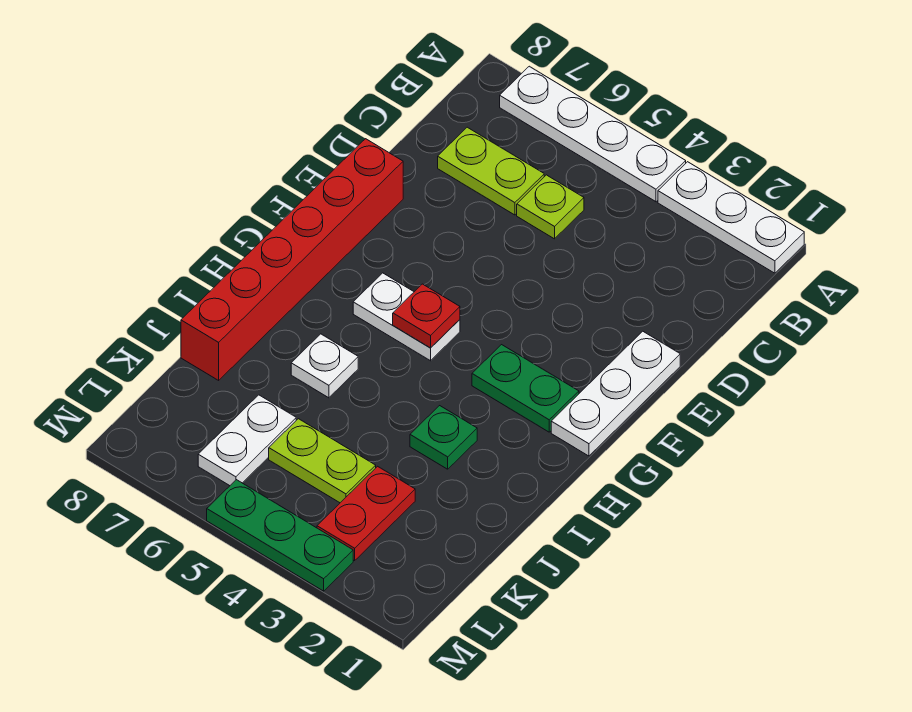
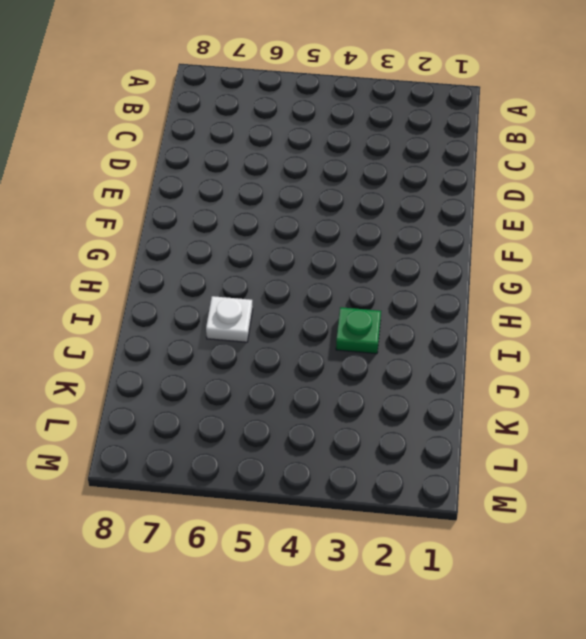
none -> white plate A1:A3 level 1
none -> white plate A4:A7 level 1
none -> lime plate C5 level 1

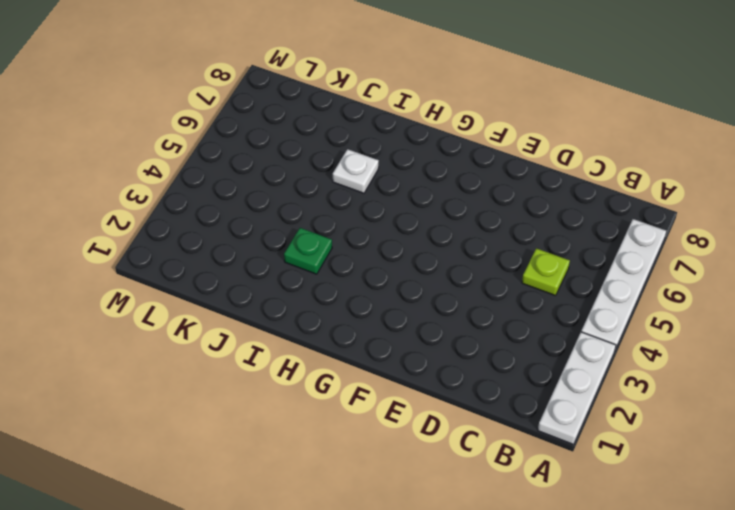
none -> lime plate C6:C7 level 1
none -> white plate E1:G1 level 1
none -> red brick E8:J8 level 1

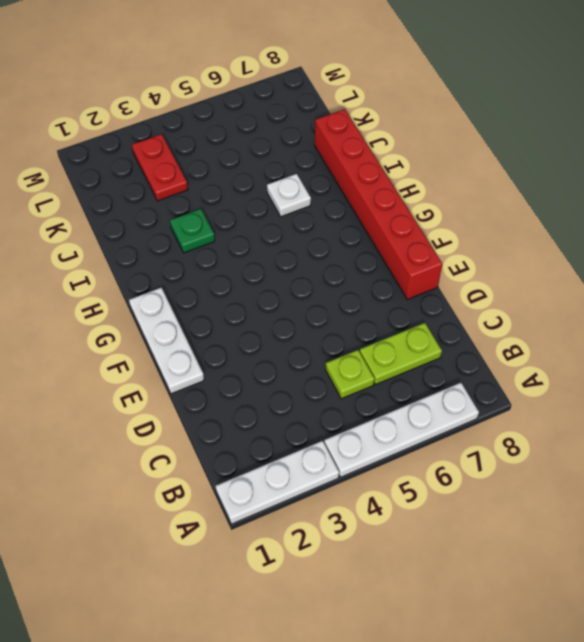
none -> green plate G2:G3 level 1
none -> white plate G5:G6 level 1
none -> lime plate K4:K5 level 1

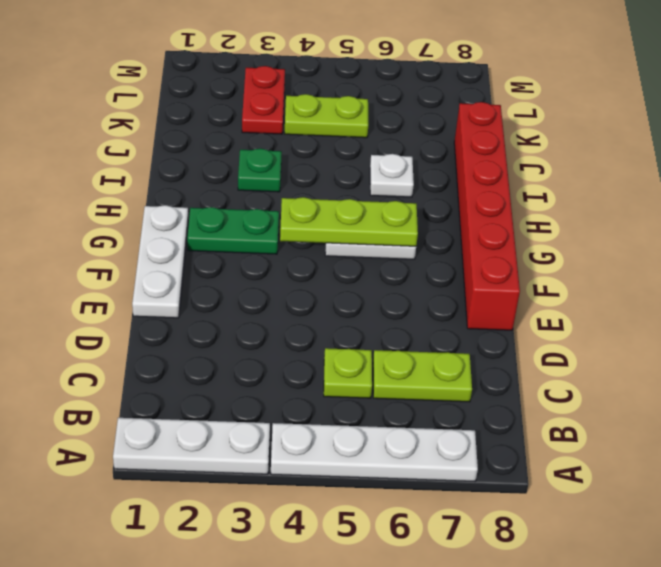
lime plate G4:G6 level 2 -> red plate G5 level 2
none -> white plate K6:L6 level 1
none -> green plate M3:M5 level 1

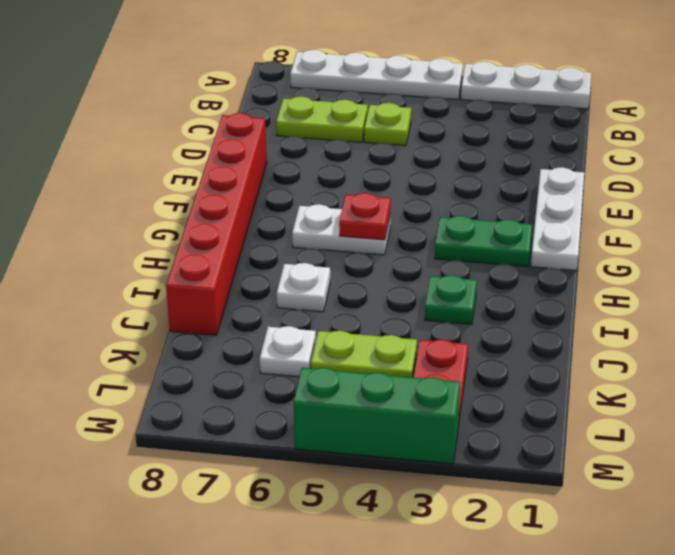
white plate K6 level 1 -> white plate K6:L6 level 1
green brick M3:M5 level 1 -> green plate M3:M5 level 1

